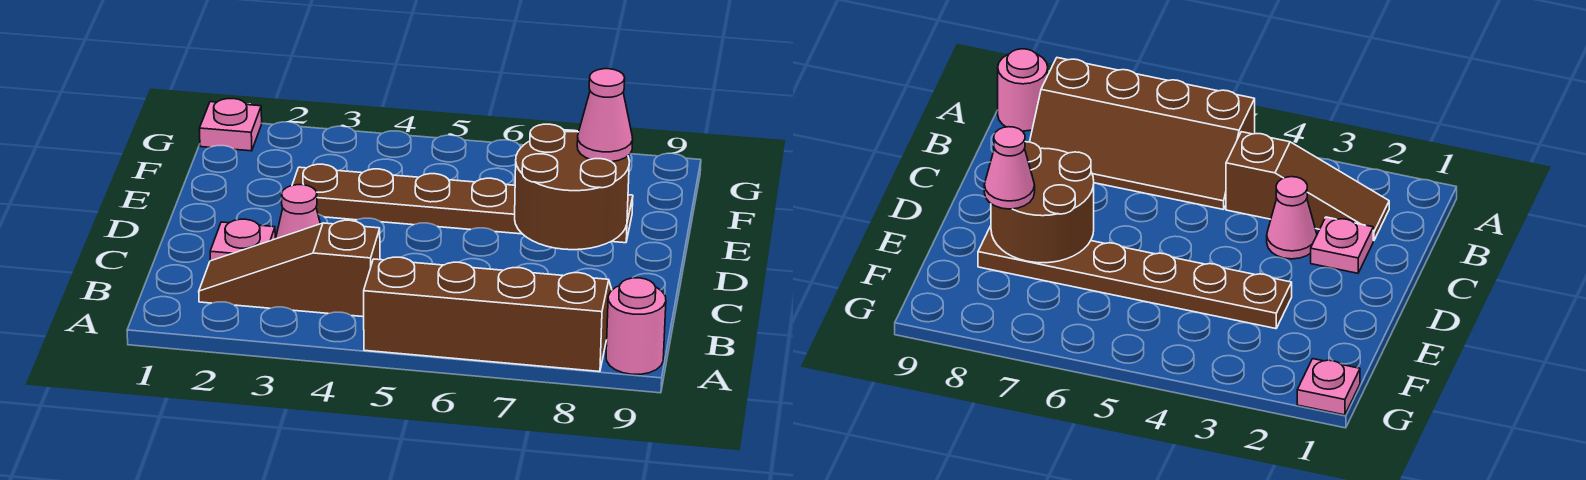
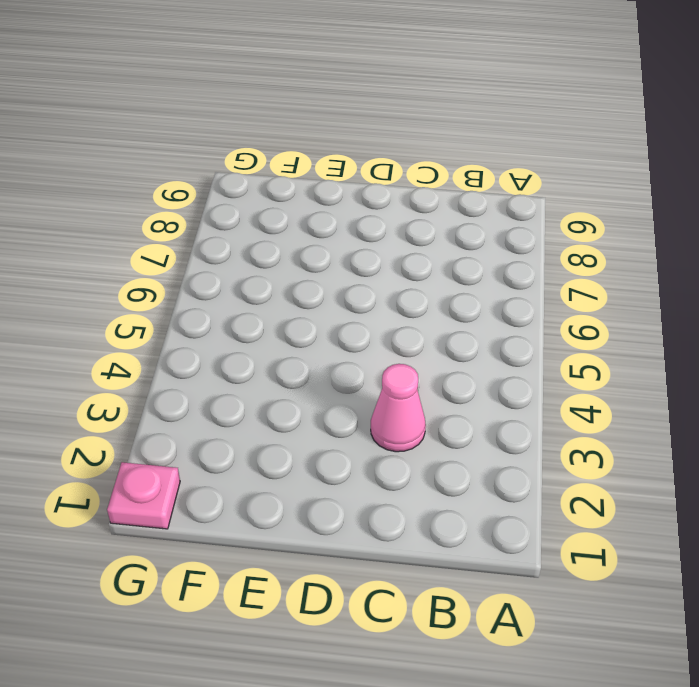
none -> brown slope A5:B8 level 1 top A
none -> pink round brick A9 level 1

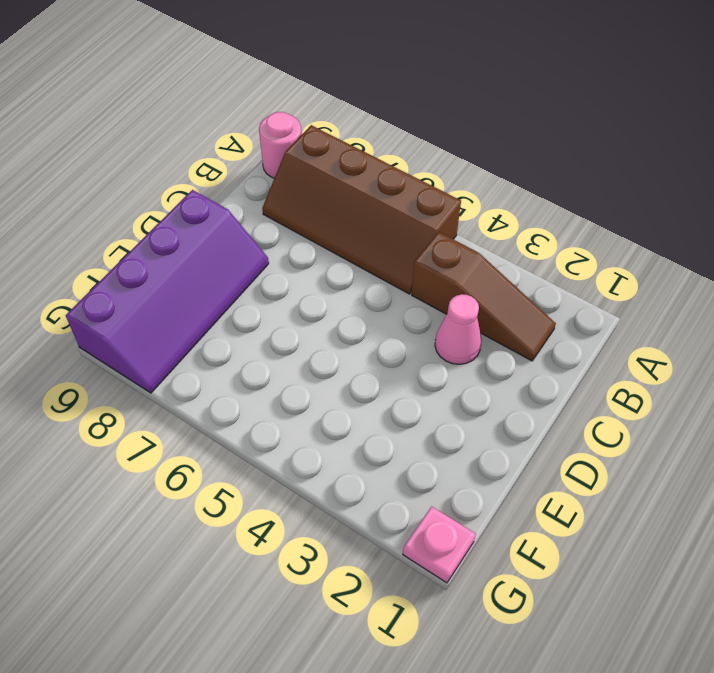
purple slope D8:G9 level 1 top 9 -> brown plate E3:E8 level 1
none -> pink plate C2 level 1
none -> brown round brick D7:E8 level 2

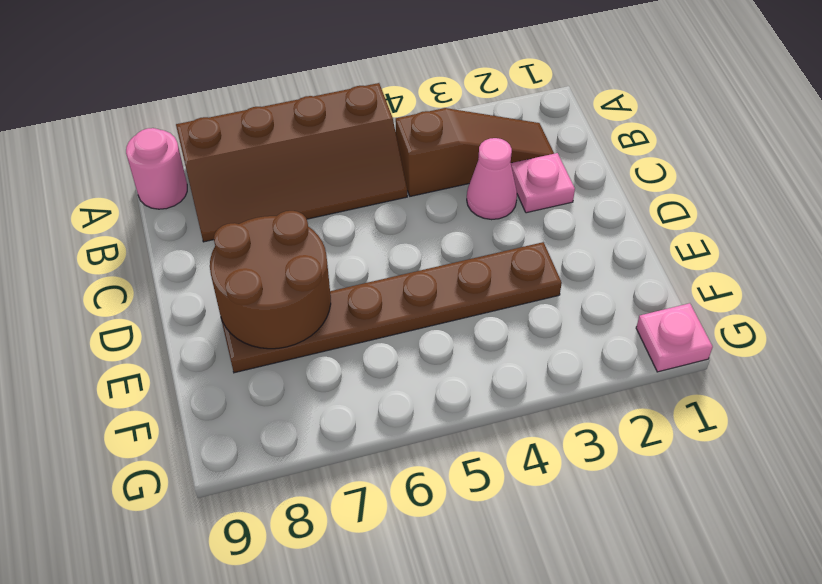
none -> pink cone E8 level 3

